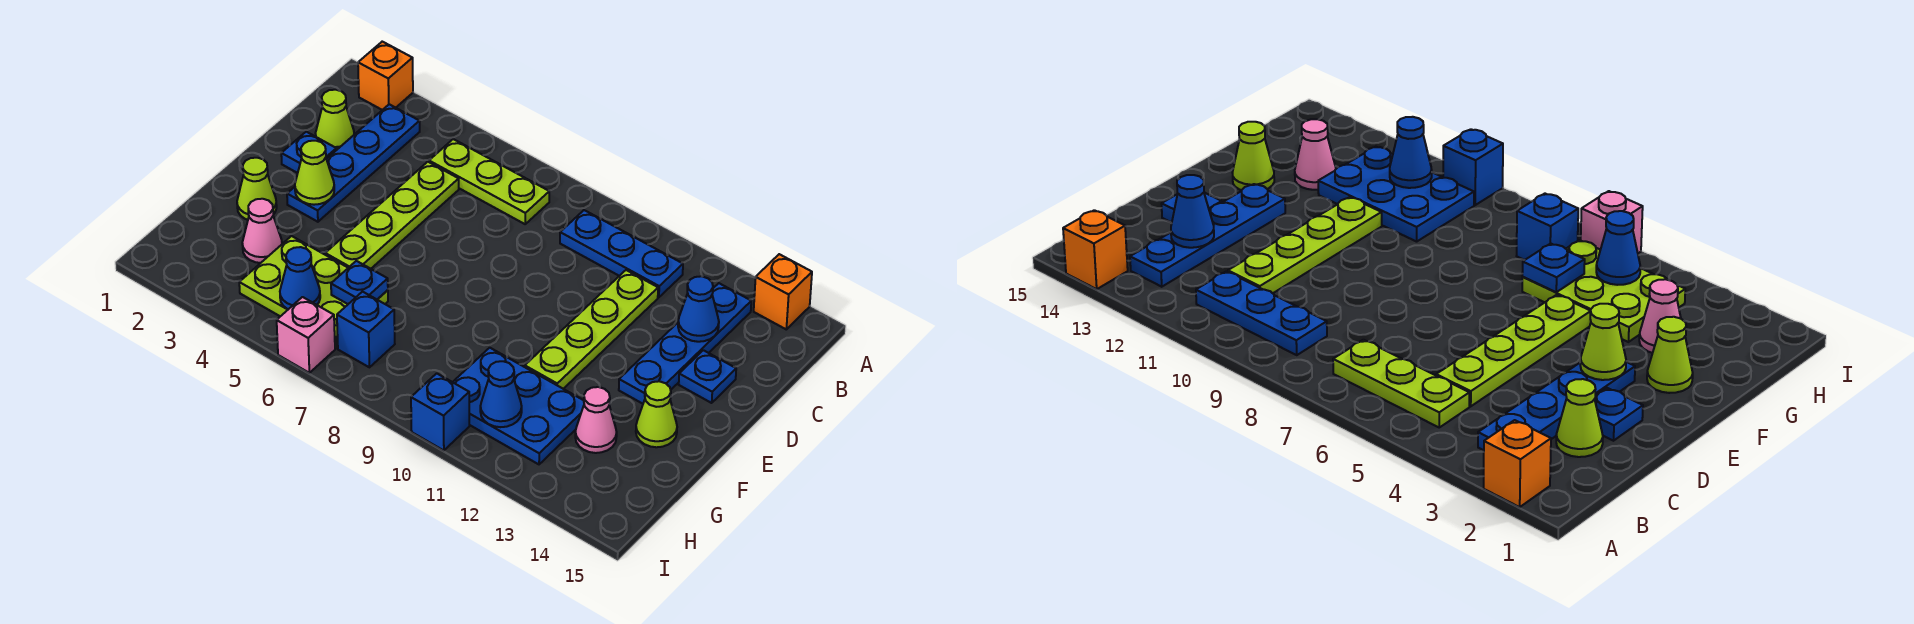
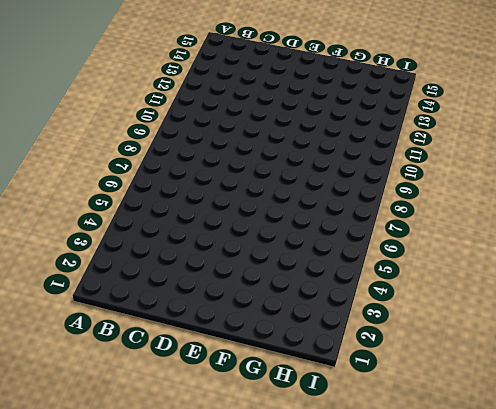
none -> orange brick A2 level 1
none -> orange brick A14 level 1
none -> blue plate B3:E3 level 1

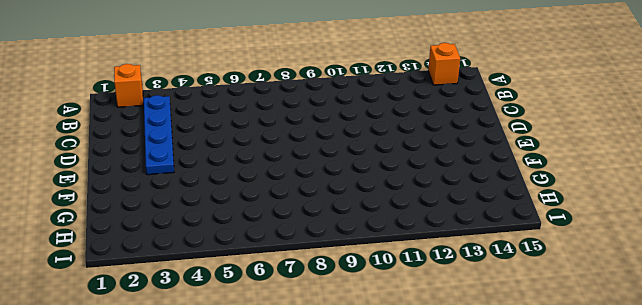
none -> lime plate B5:B7 level 1
none -> blue plate B9:B11 level 1
none -> blue plate B13:E13 level 1

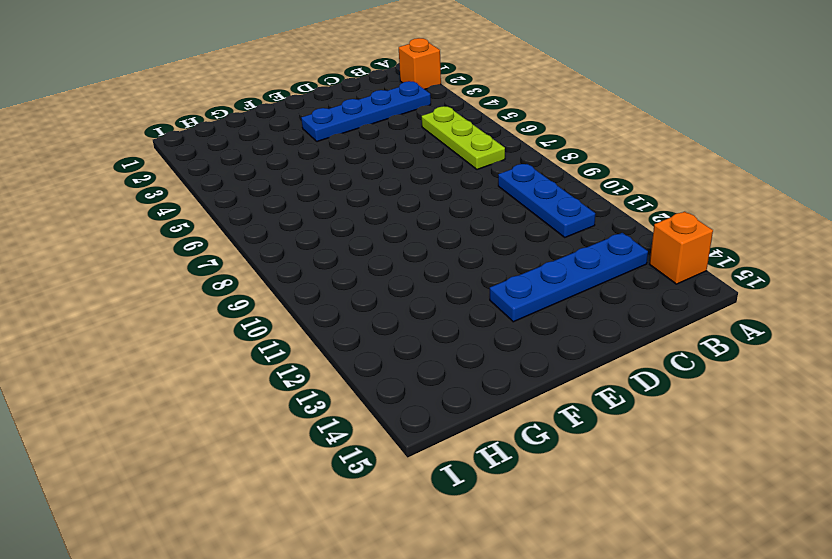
none -> lime cone C2 level 1
none -> lime plate C5:F5 level 1
none -> lime plate C11:F11 level 1

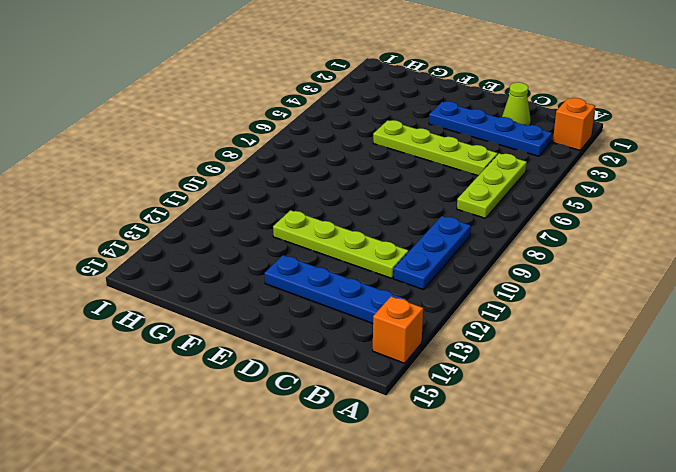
none -> blue plate D2 level 1
none -> blue plate D14 level 1
none -> lime cone F2 level 1

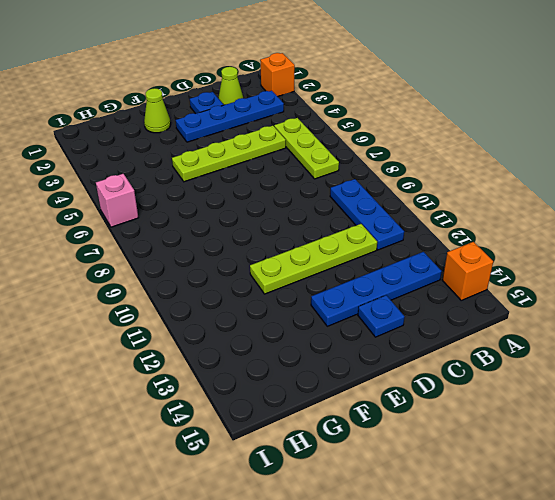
none -> lime cone F14 level 1
none -> pink cone G3 level 1
none -> lime plate G4:H6 level 1

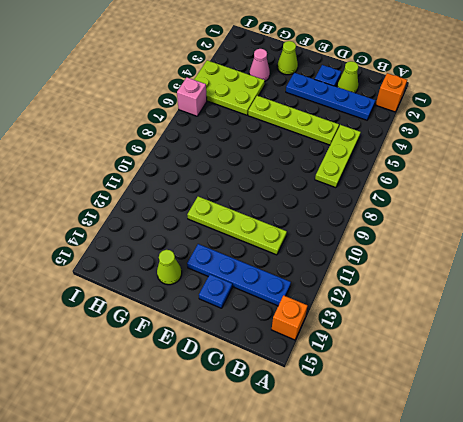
lime plate G4:I5 level 1 -> lime plate G4:H6 level 1
none -> blue plate B9:B11 level 1
none -> blue plate G10:H12 level 1
none -> pink cone G13 level 1

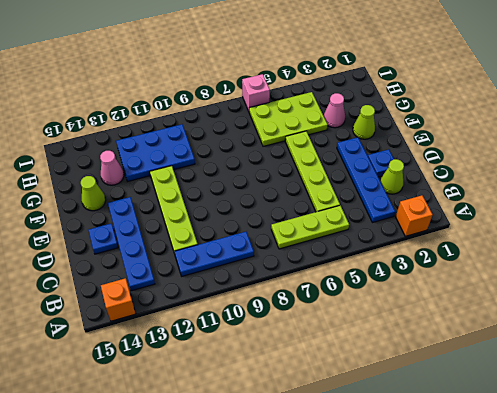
none -> blue brick H7 level 1
none -> blue brick I10 level 1
none -> blue cone C13 level 2

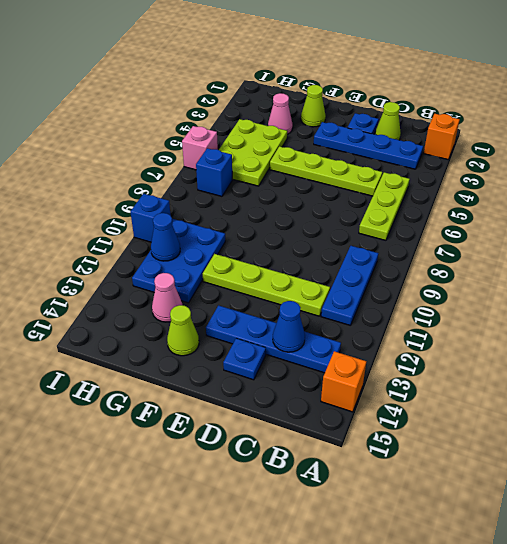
none -> lime cone E3 level 2
none -> blue plate G6 level 2
none -> blue cone H5 level 2

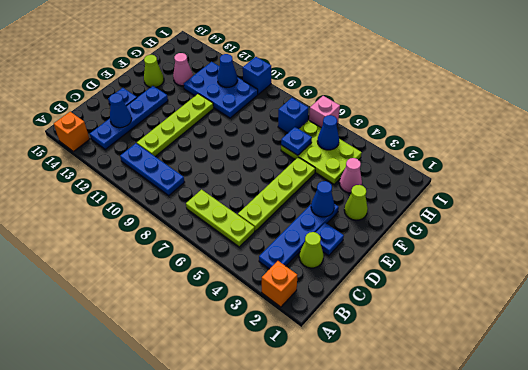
blue cone E3 level 2 -> lime cone E3 level 2

